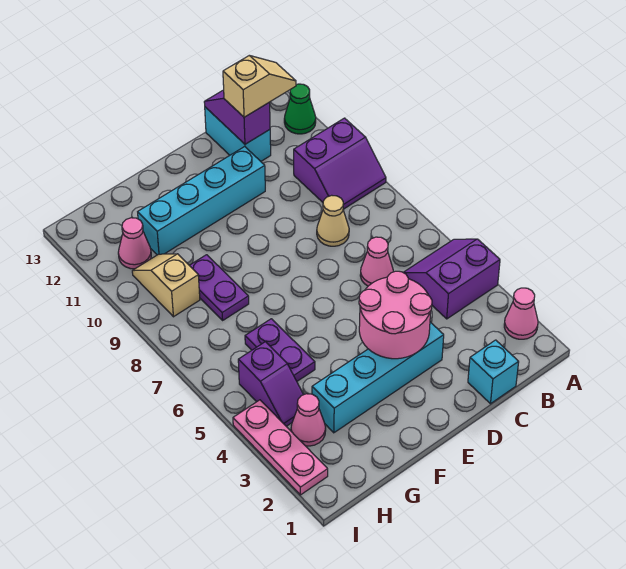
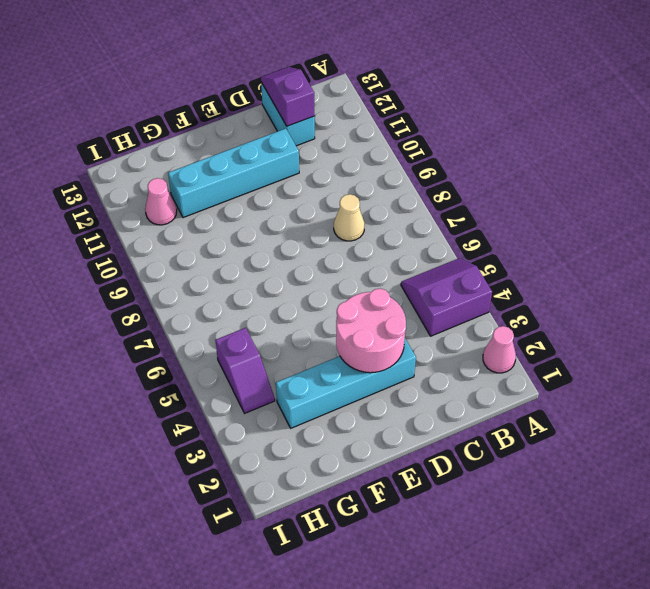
none -> purple slope A9:B10 level 1 top 10
none -> green cone A12 level 1
none -> cyan brick C1 level 1

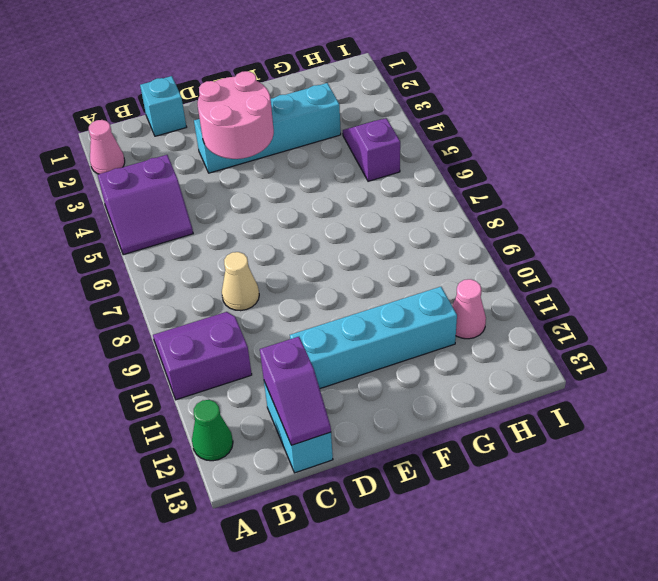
none -> pink cone C6 level 1
none -> purple plate G5:G6 level 1
none -> purple plate G8:G9 level 1

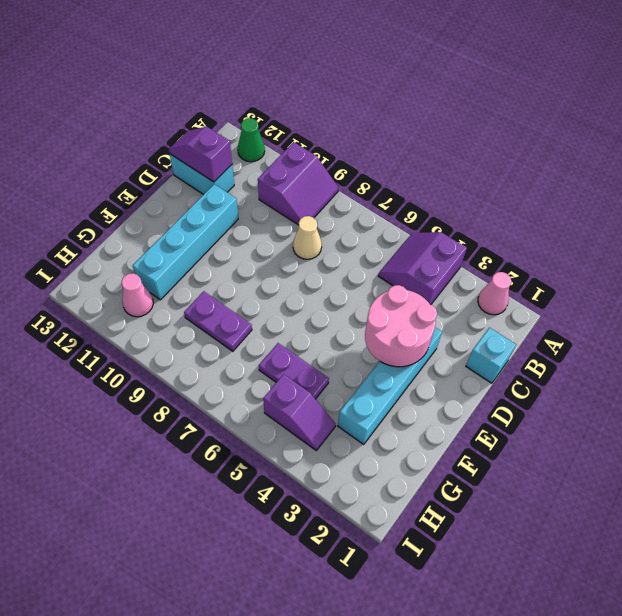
none -> pink cone C6 level 1
none -> pink cone H3 level 1
none -> tan slope H9:H10 level 1 top 9

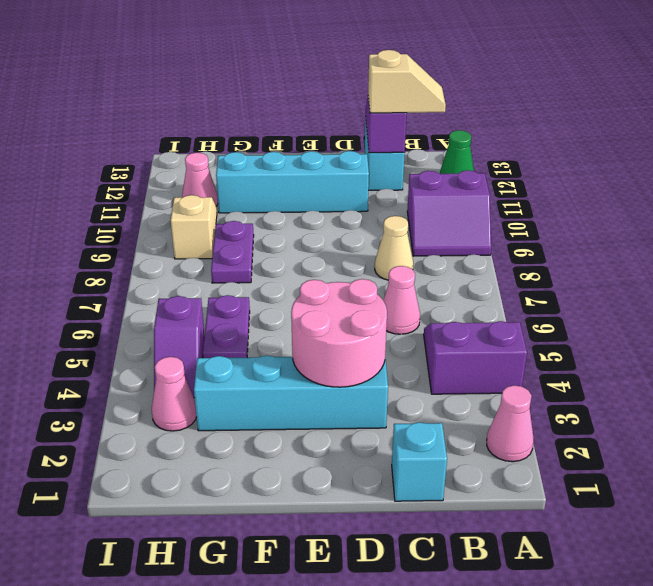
none -> pink plate I2:I4 level 1

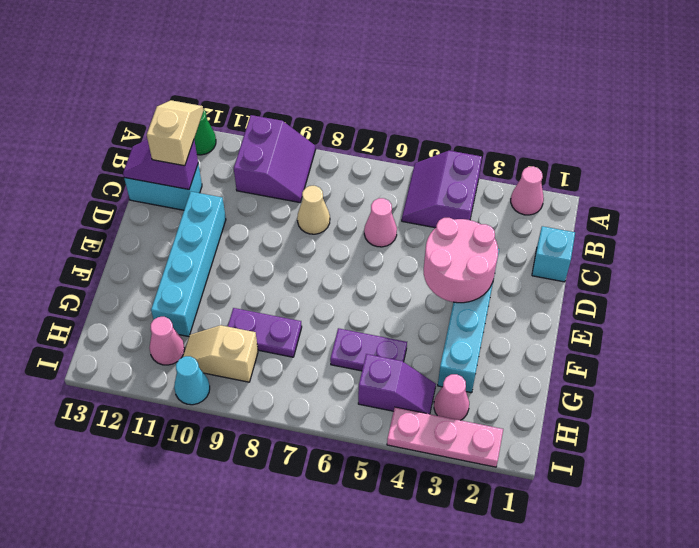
cyan cone I10 level 1 -> none

